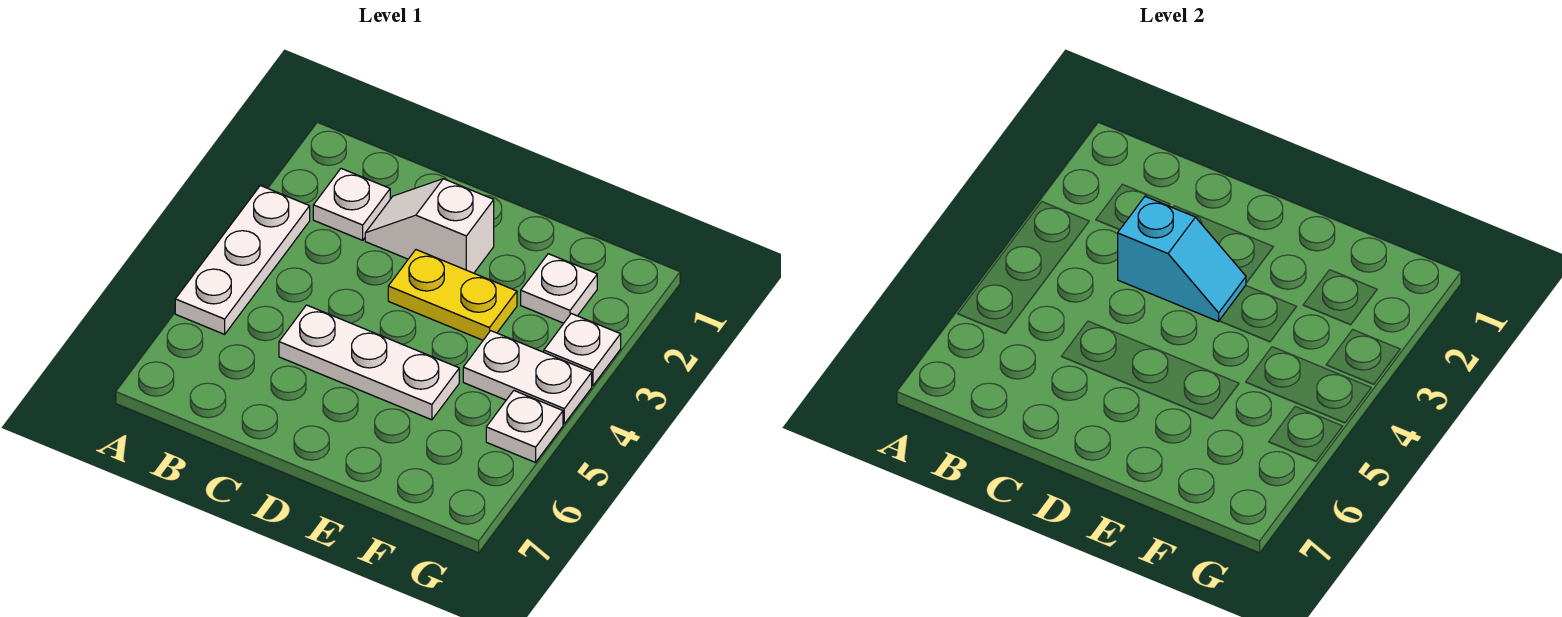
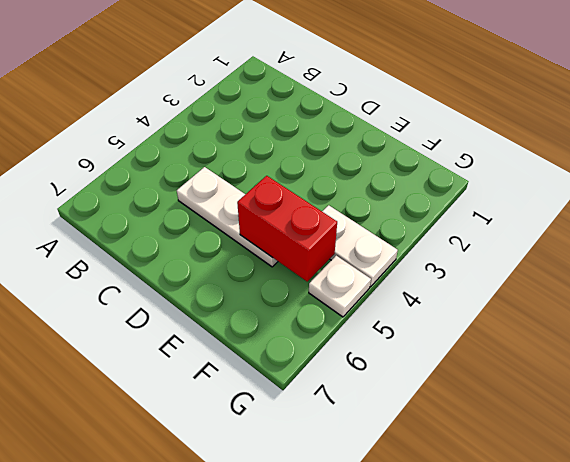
red brick E5:F5 level 2 -> none
none -> white plate A3:A5 level 1
none -> white plate B2 level 1

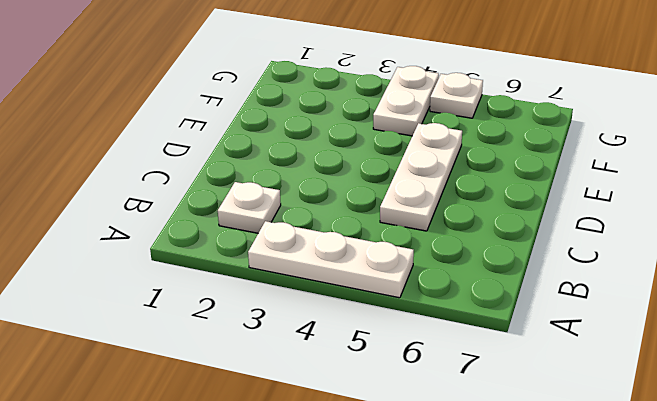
none -> white slope C2:D2 level 1 top D
none -> yellow plate D3:E3 level 1

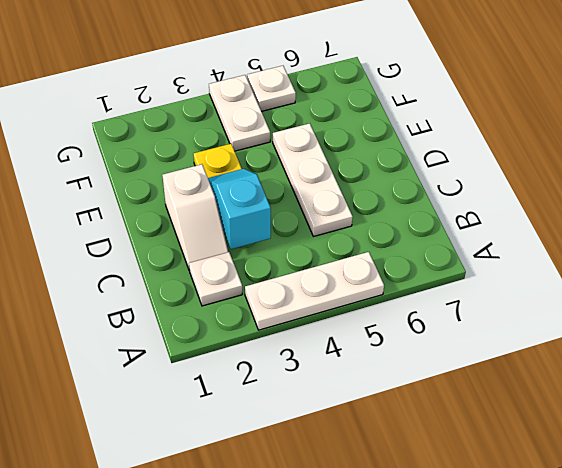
none -> white plate F2 level 1
none -> white plate G3 level 1

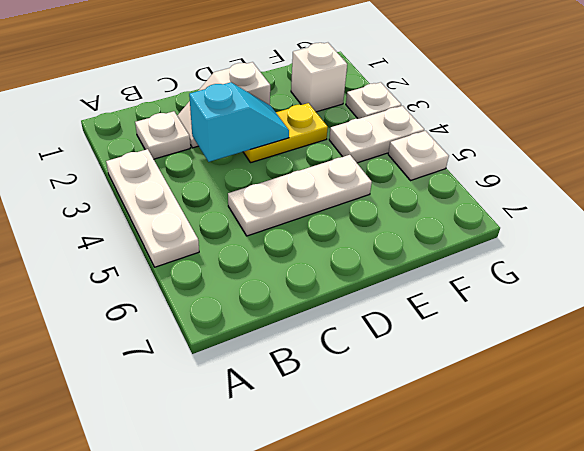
white brick F2 level 1 -> white plate F2 level 1

